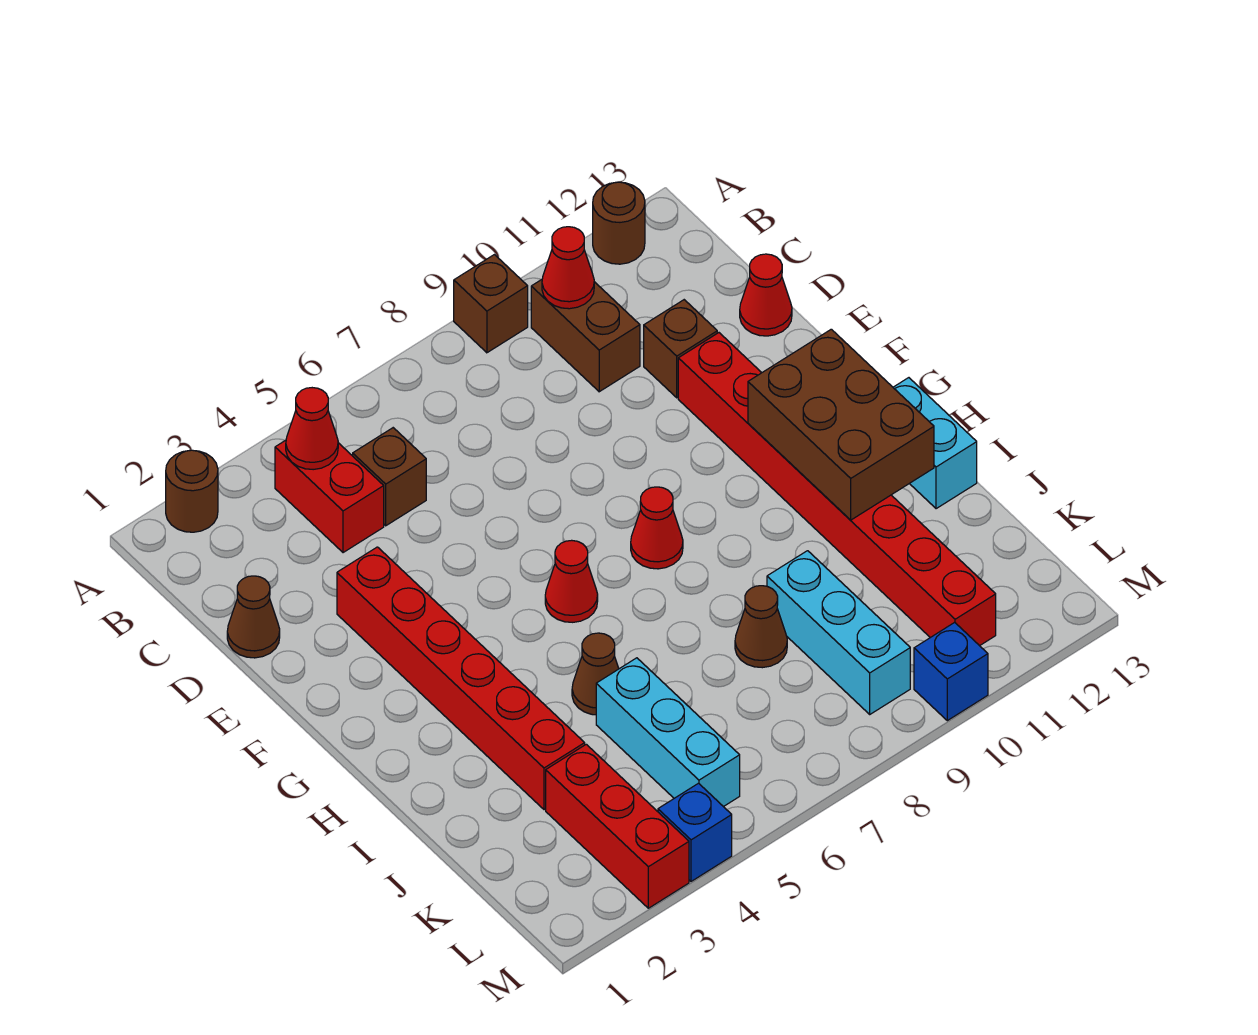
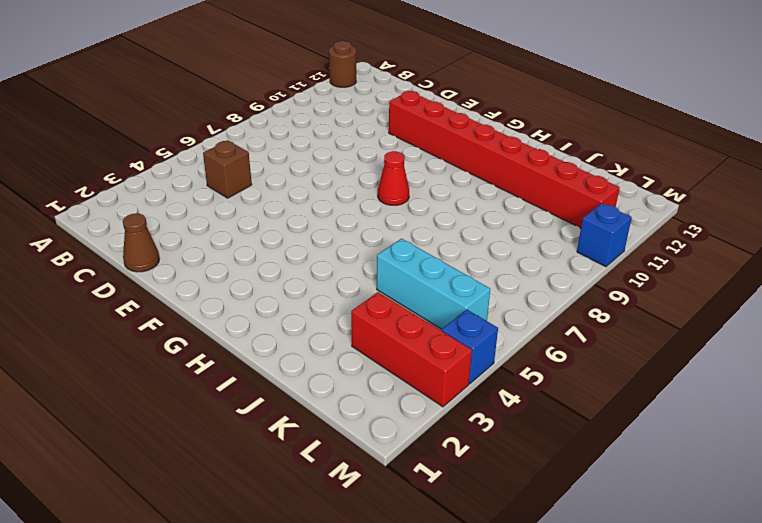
none -> brown round brick A2 level 1
none -> brown brick A9 level 1
none -> red brick B4:C4 level 1

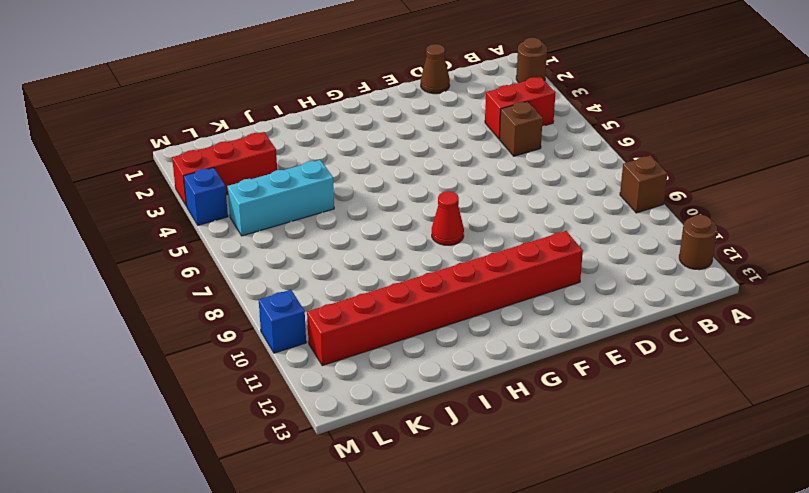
none -> brown brick B10:C10 level 1
none -> brown brick D11 level 1
none -> red cone D13 level 1

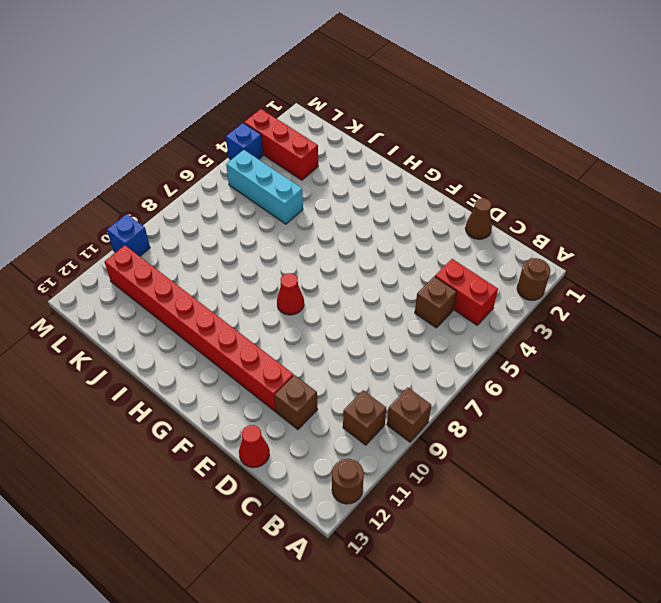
brown brick B10 level 1 -> brown brick B10:C10 level 1
none -> red brick E3:J3 level 1
none -> red cone G6 level 1
none -> cyan brick H13:I13 level 1

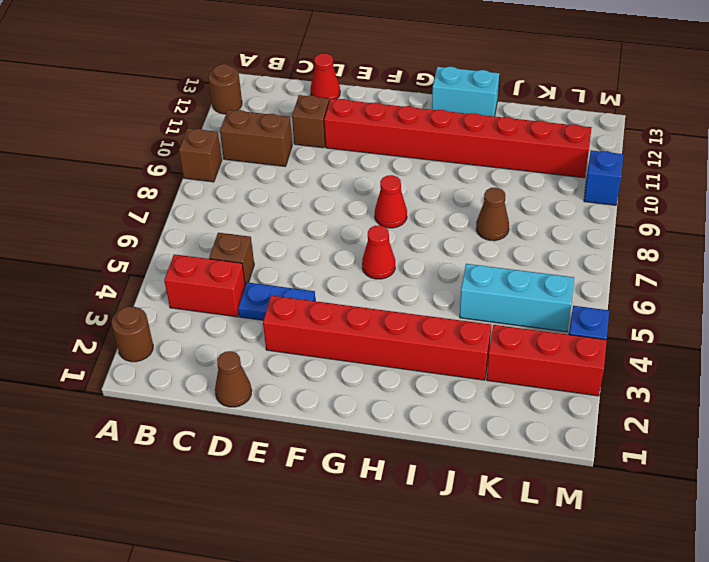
blue plate D4:E4 level 1 -> none
none -> brown cone I5 level 1
none -> cyan brick J9:L9 level 1
none -> red cone B4 level 2

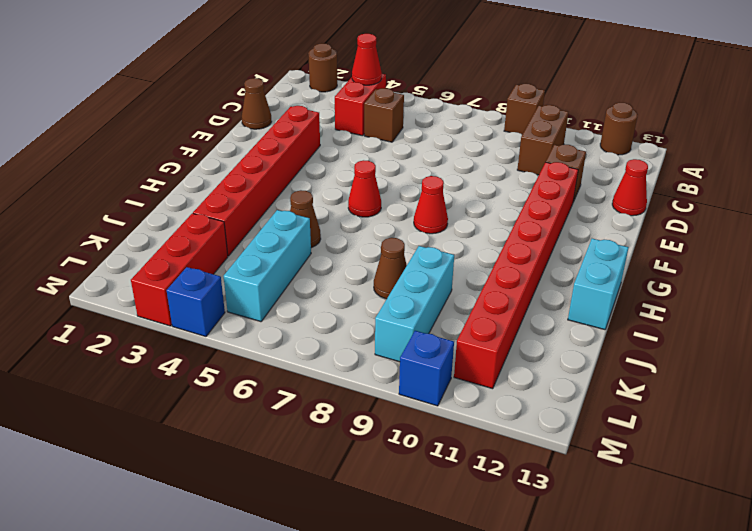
none -> red cone B10 level 2
none -> brown brick G11:I12 level 2

